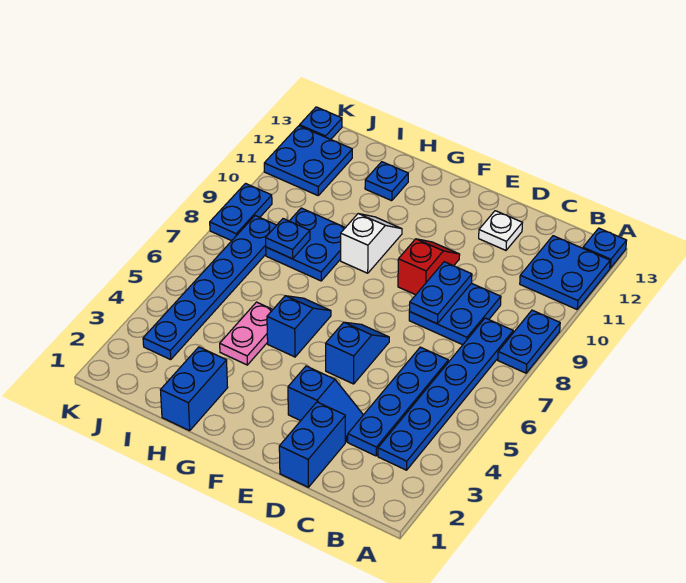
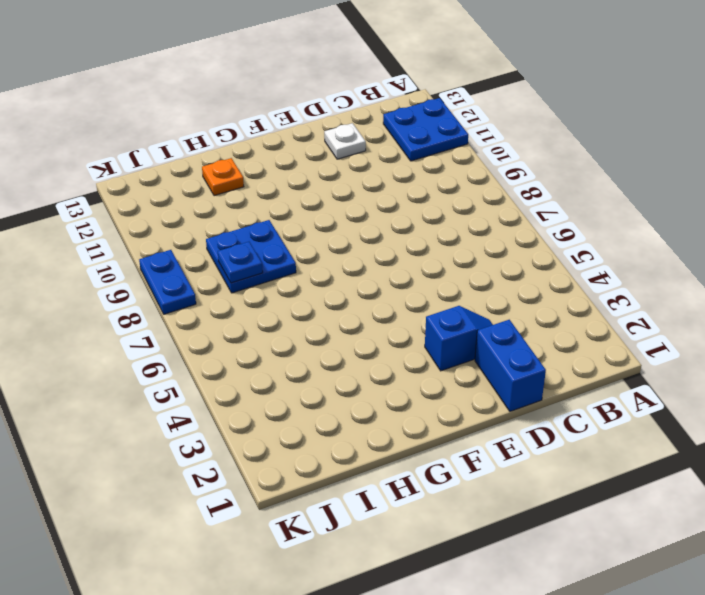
orange plate H12 level 1 -> blue plate H12 level 1
none -> blue plate A8:A9 level 1
none -> blue plate A13 level 1
none -> blue plate B3:B8 level 1

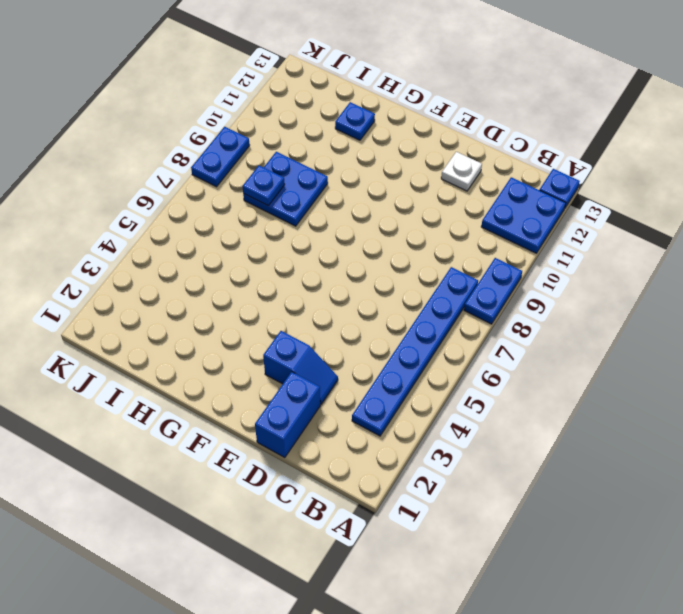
none -> blue plate C3:C6 level 1
none -> blue plate C8:D9 level 1
none -> blue slope E5:E6 level 1 top 5

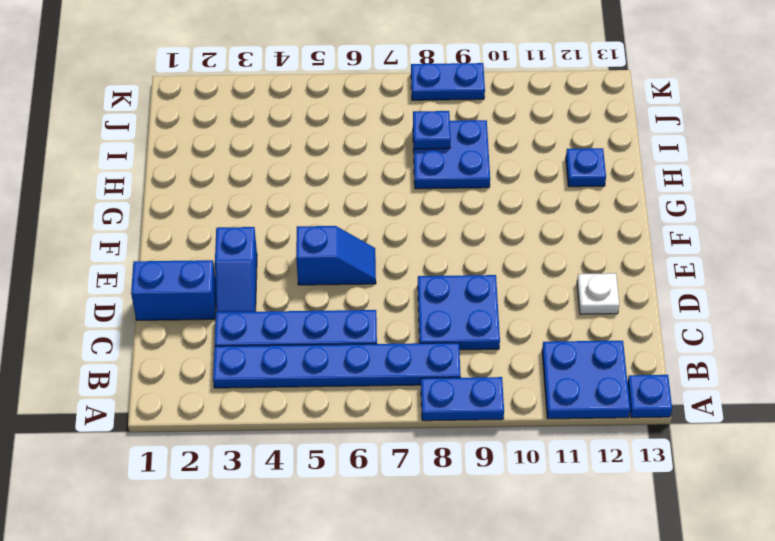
none -> red slope E9:E10 level 1 top 9
none -> blue slope G5:G6 level 1 top 5
none -> white slope G9:G10 level 1 top 9

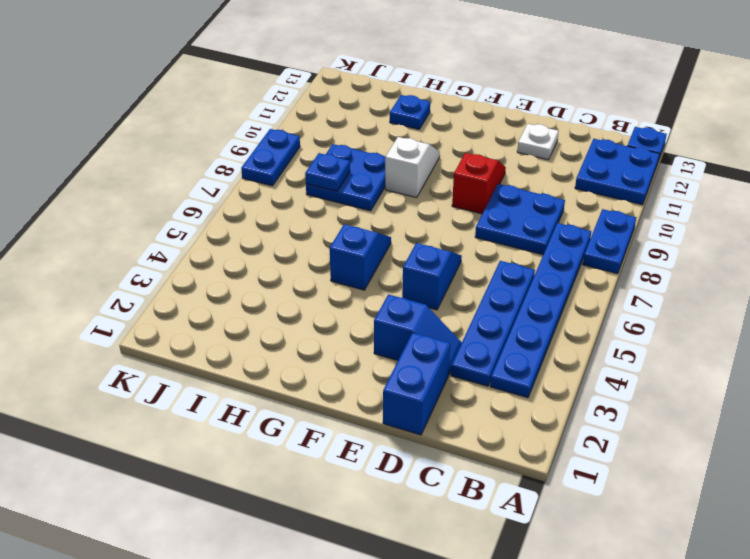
none -> blue brick H1:H2 level 1
none -> pink plate H4:H5 level 1
none -> blue plate J3:J8 level 1

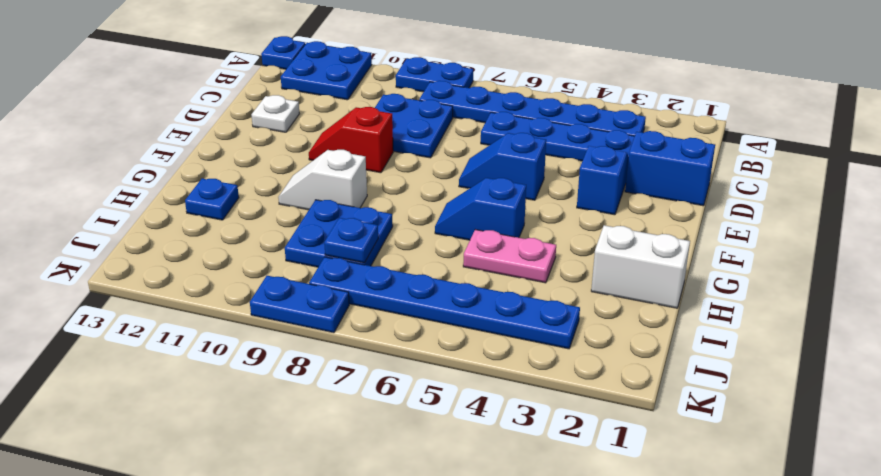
white brick H1:H2 level 1 -> blue brick H1:H2 level 1
none -> blue plate J11:K12 level 1
none -> blue plate K13 level 1
none -> blue plate D8:D9 level 2

